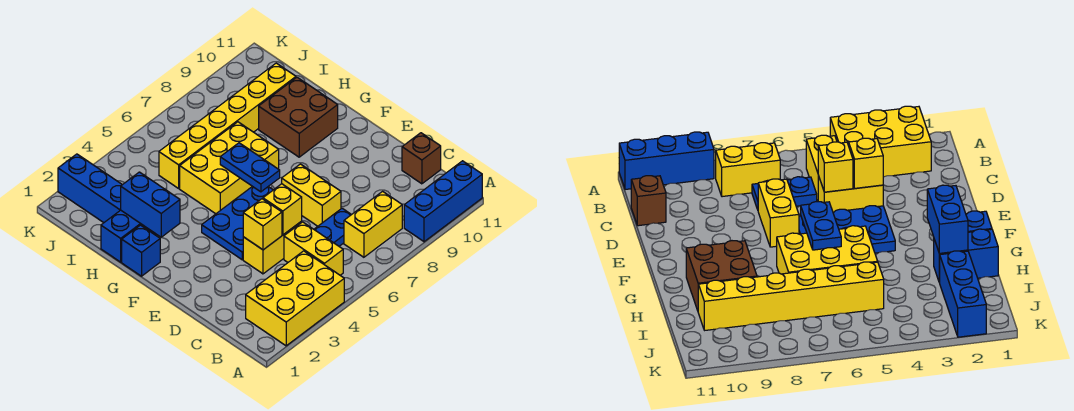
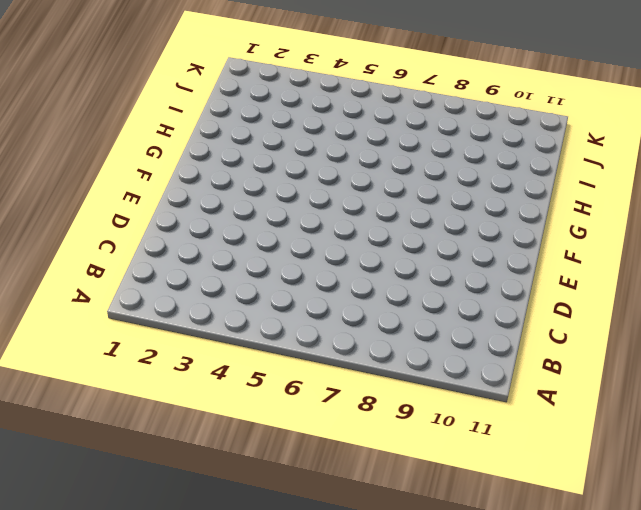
none -> yellow brick A2:B4 level 1
none -> blue brick A9:A11 level 1
none -> yellow brick B5:C5 level 1

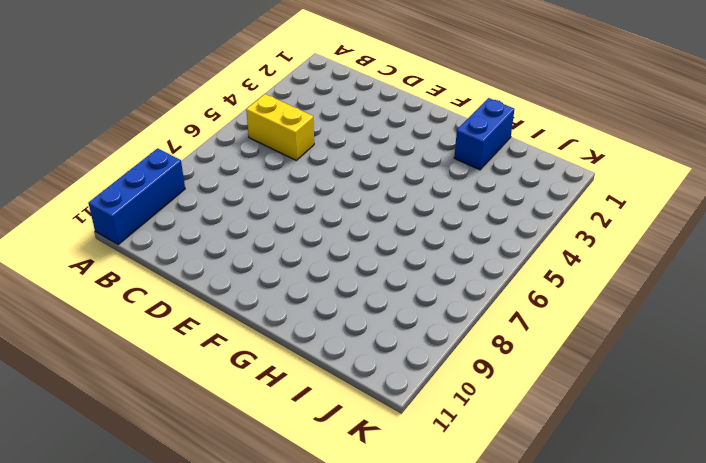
none -> yellow brick A2:B4 level 1
none -> yellow brick B7:B8 level 1
none -> blue plate C6:C7 level 1

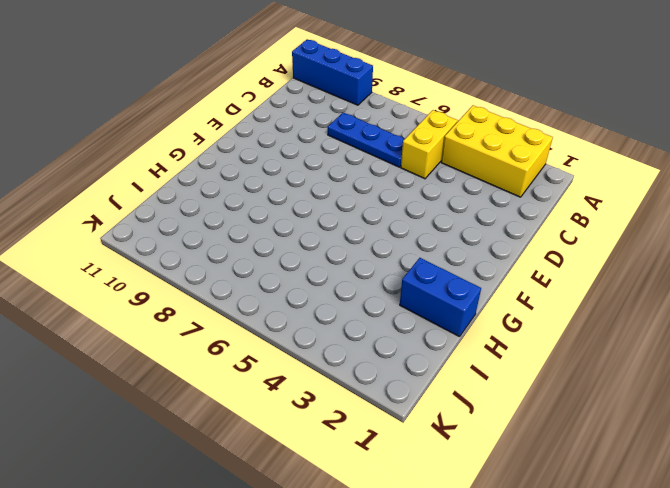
blue plate C6:C8 level 1 -> blue plate C6:C7 level 1
none -> yellow brick B7:B8 level 1
none -> brown brick C11 level 1
none -> yellow brick D4:D5 level 1

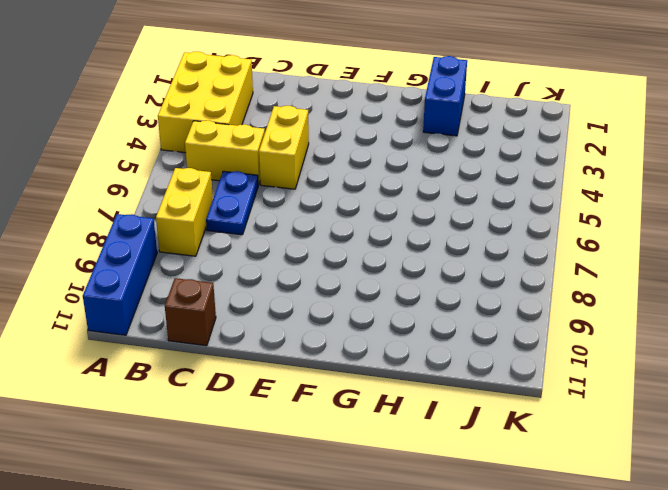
none -> yellow brick D7:E7 level 1
none -> blue plate E4:F6 level 1
none -> blue brick G1 level 1

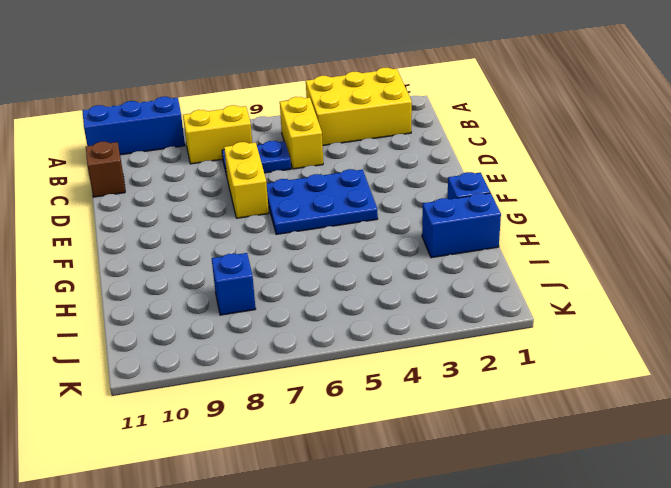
blue brick I8 level 1 -> yellow brick I5:I10 level 1
none -> yellow brick D4:D5 level 1
none -> yellow brick G5:H7 level 1
none -> brown brick G9:H10 level 1

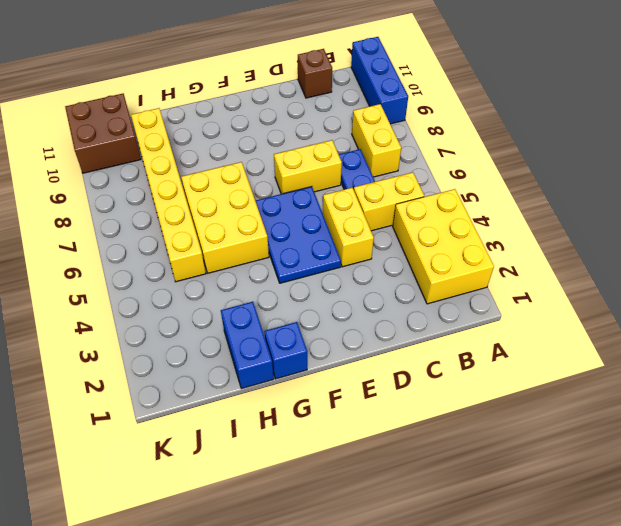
brown brick J10:K11 level 1 -> brown brick G9:H10 level 1
none -> blue brick I2:K2 level 1
none -> yellow brick D4 level 2
none -> yellow brick D5 level 2

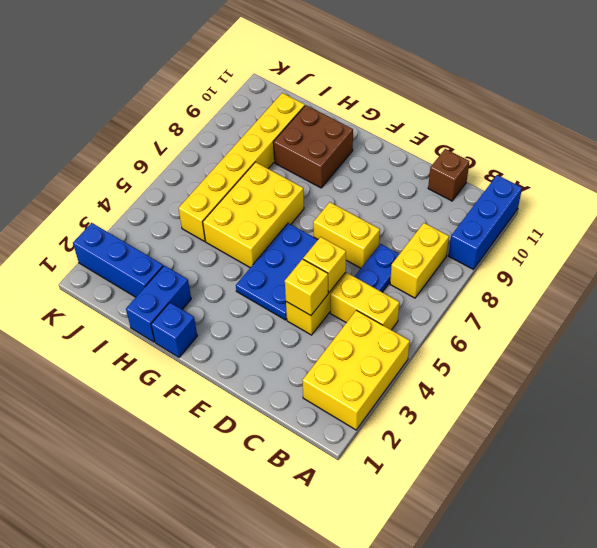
none -> blue plate F6:G6 level 2
none -> blue brick G2:H2 level 2

